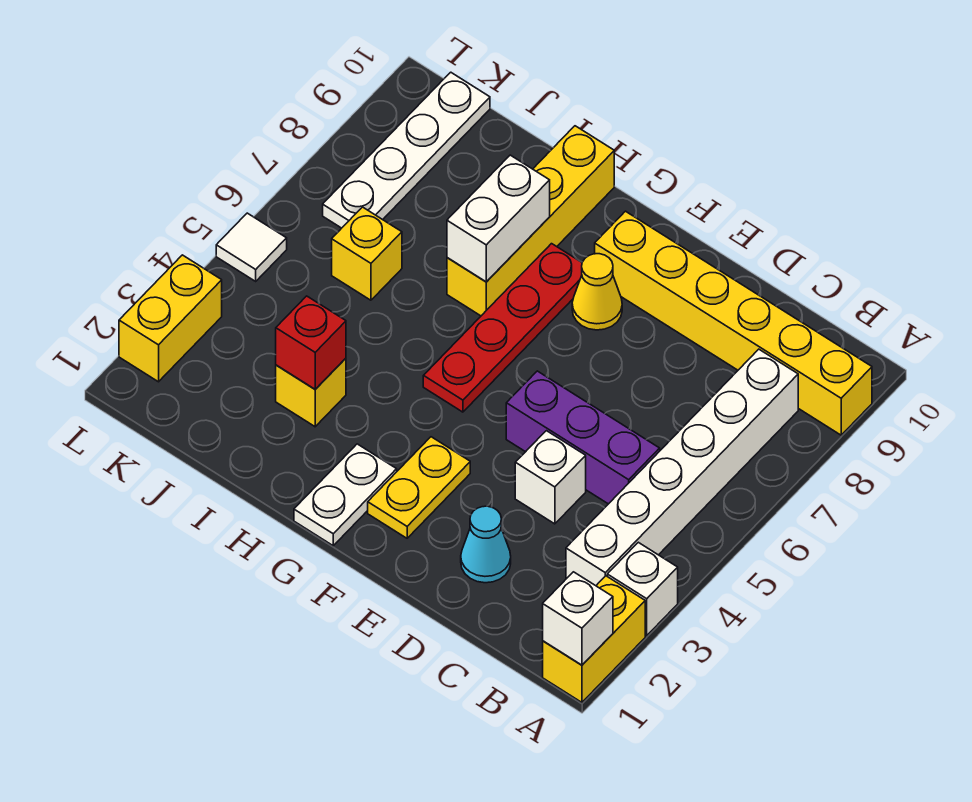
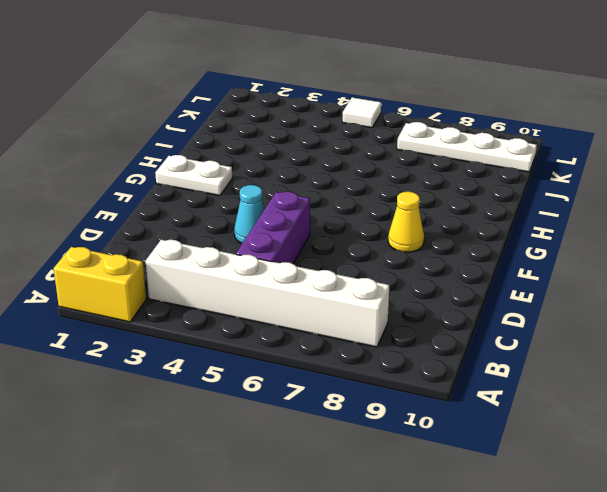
cyan cone E4 level 1 -> cyan cone D2 level 1
none -> white brick A3 level 1
none -> yellow brick A9:F9 level 1
none -> white brick D4 level 1

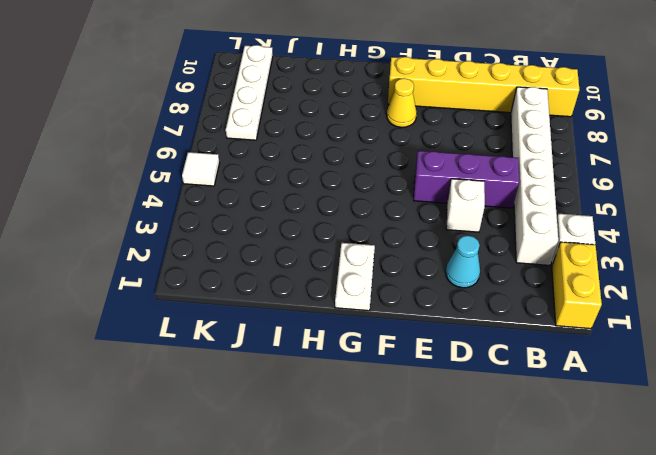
none -> yellow plate F2:F3 level 1
none -> red plate G5:G8 level 1
none -> yellow brick H7:H10 level 1

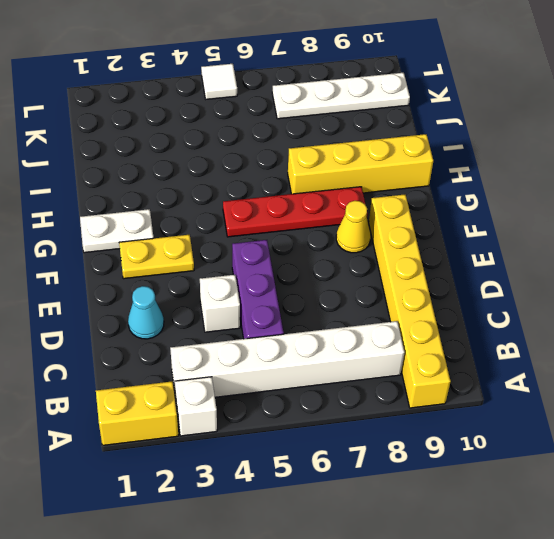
none -> yellow brick I3 level 1
none -> yellow brick J6 level 1
none -> yellow brick L2:L3 level 1

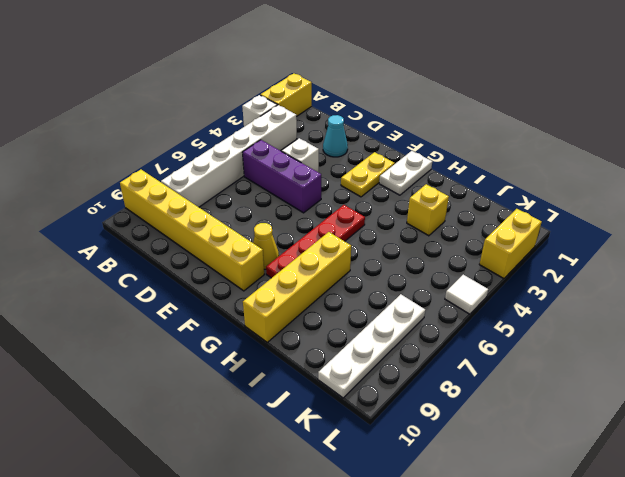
none -> yellow brick J6 level 1
none -> white brick A1 level 2
none -> white brick H7:H8 level 2

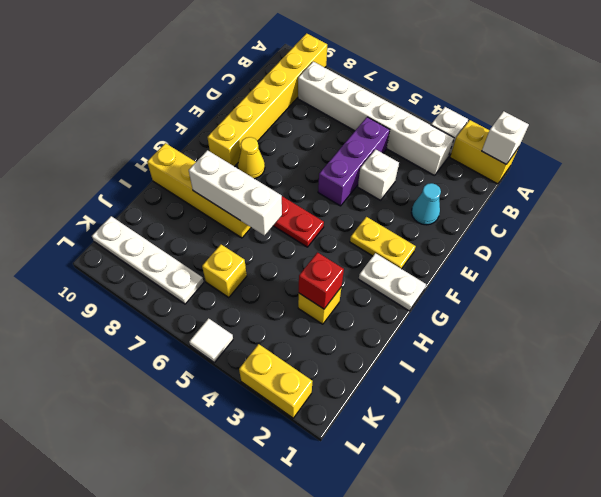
white brick H6:H8 level 2 -> white brick H7:H8 level 2

